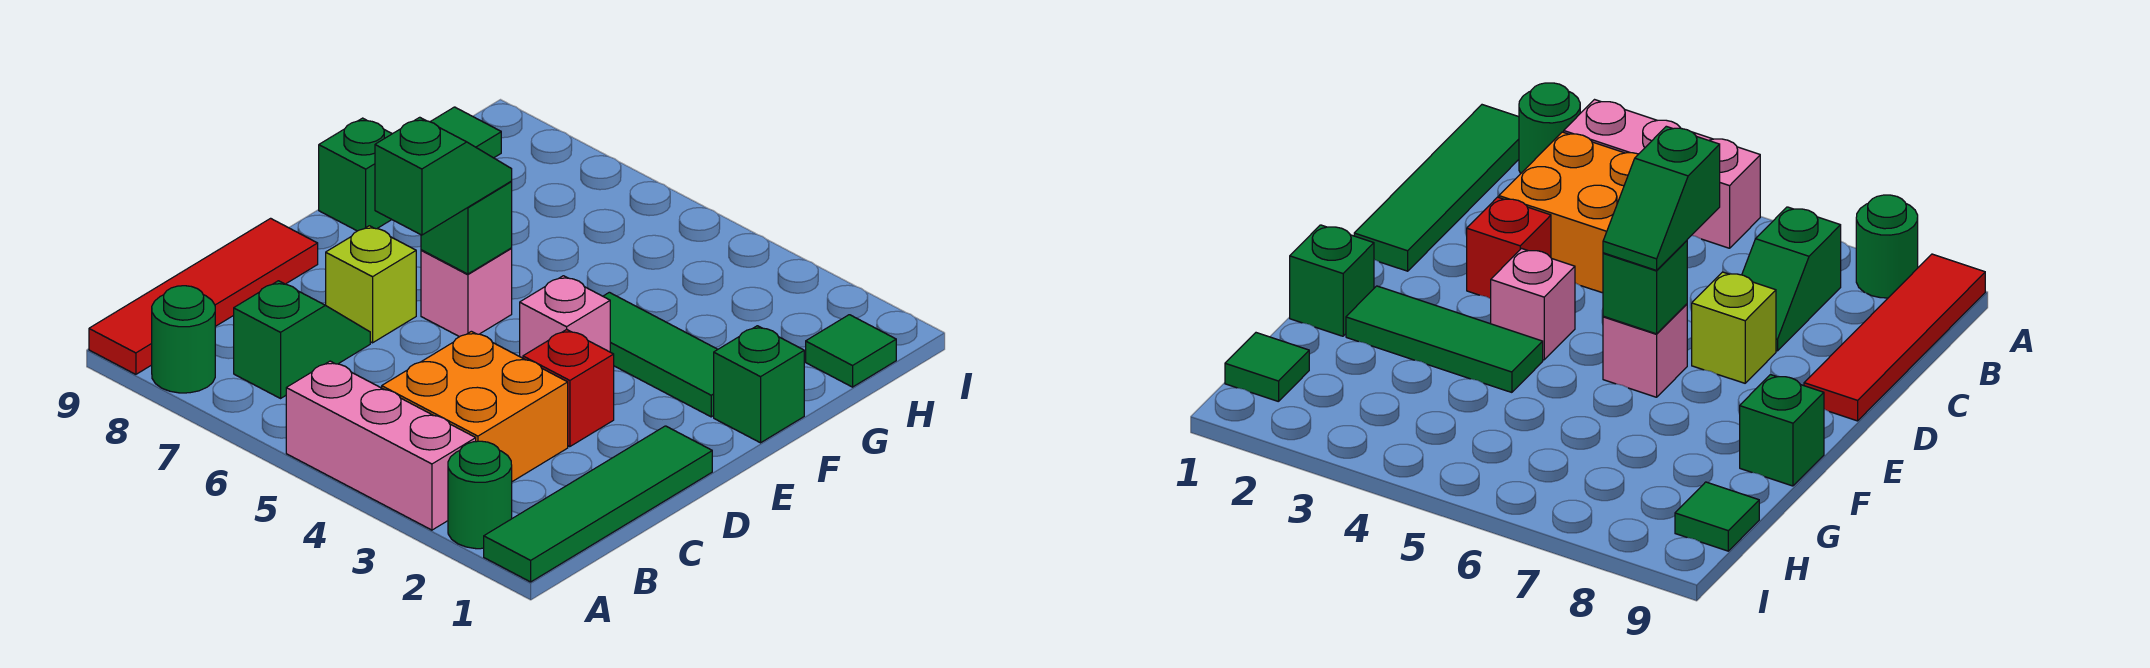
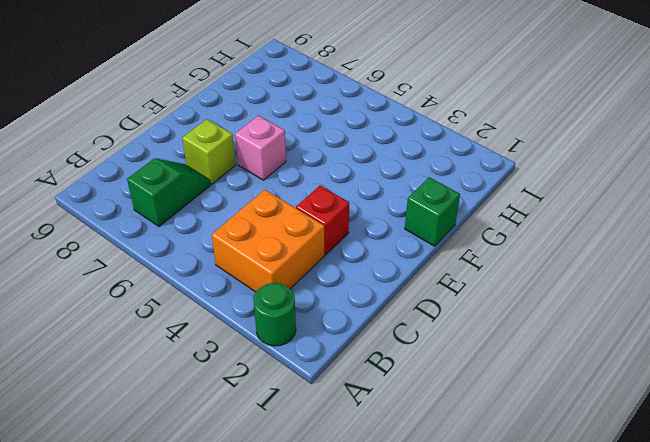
none -> green tile A1:D1 level 1
none -> pink brick A3:A5 level 1
none -> green round brick A8 level 1

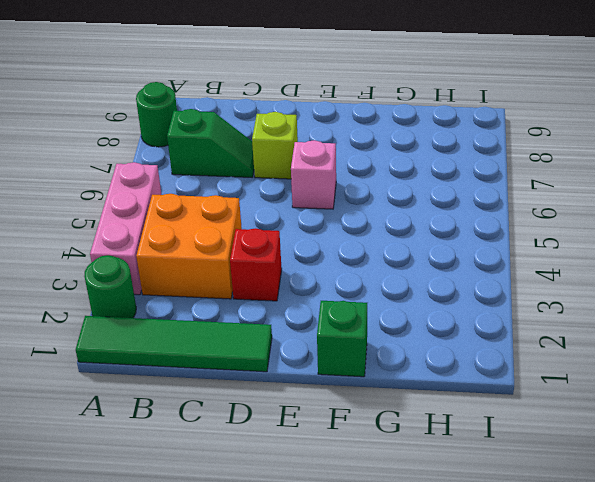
none -> red tile A9:D9 level 1
none -> pink brick E4 level 1
none -> green tile F2:F4 level 1

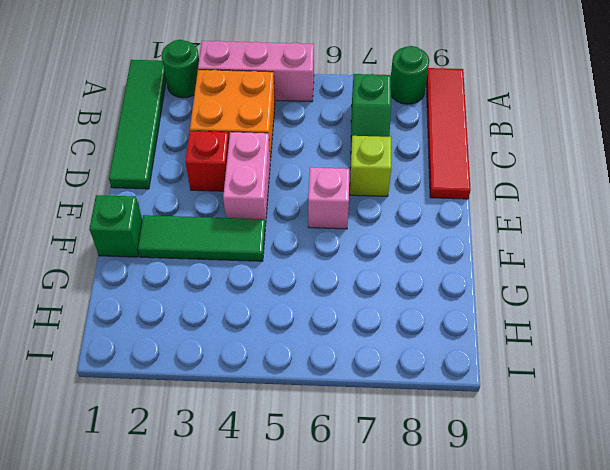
pink brick D4:E4 level 1 -> pink brick E4 level 1
none -> green brick F9 level 1
none -> green tile H1 level 1
none -> green tile H9 level 1

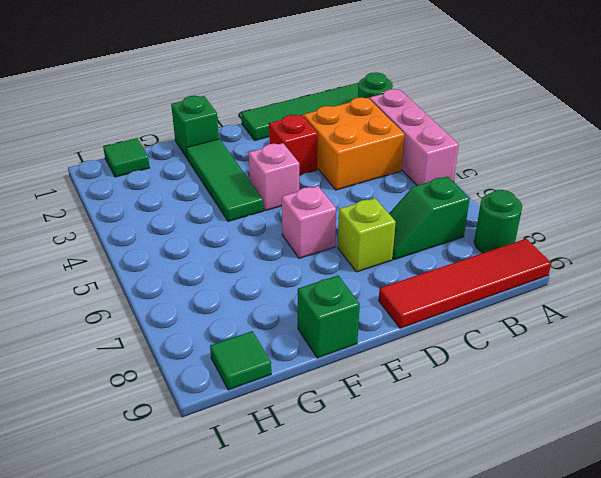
none -> green brick E6 level 2
none -> green slope D6:E6 level 3 top D

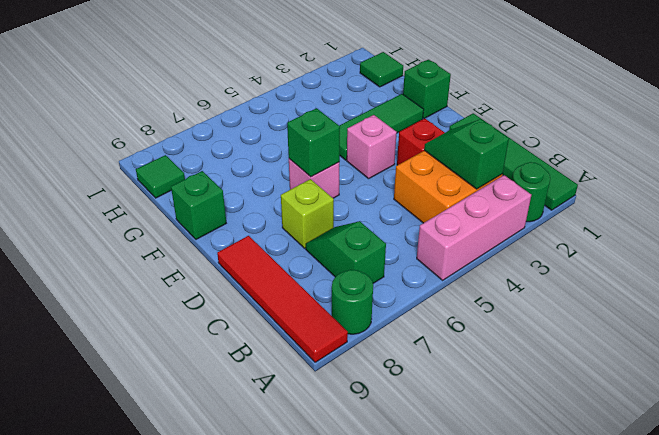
green slope B3:C3 level 2 top B -> green slope D6:E6 level 3 top D

